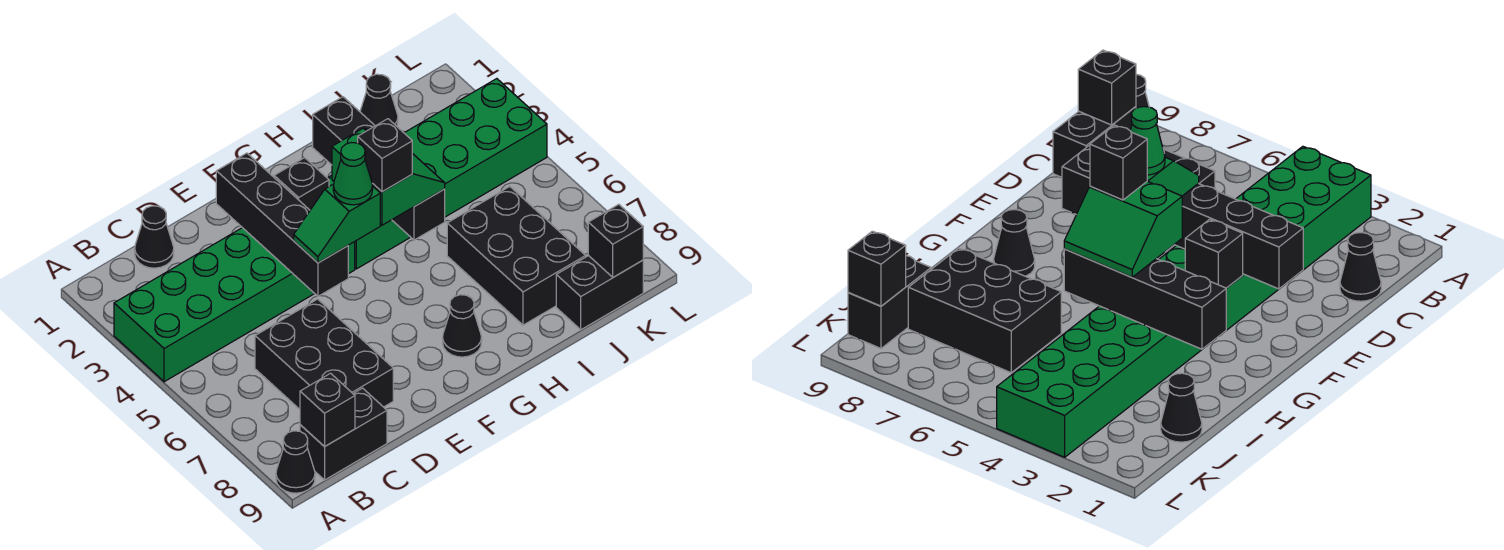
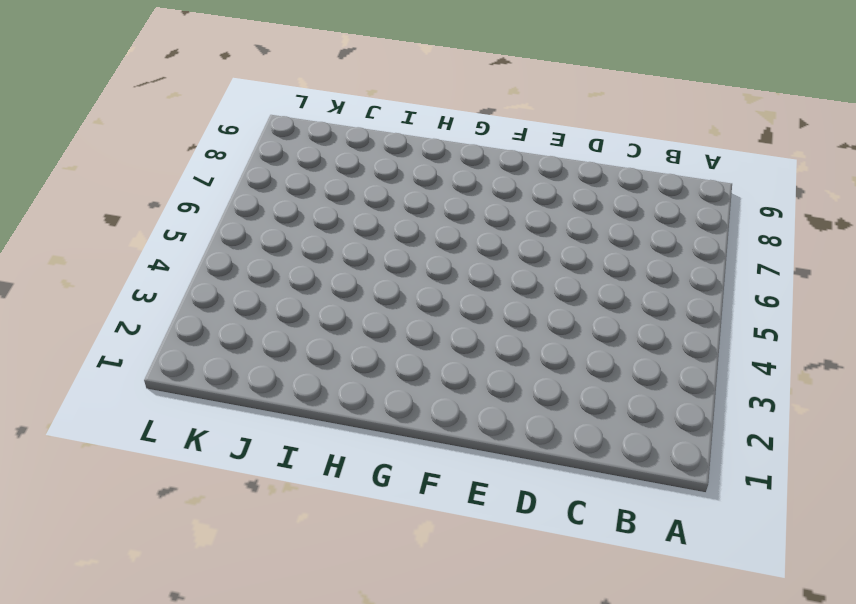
none -> green brick A3:F4 level 1
none -> black cone A9 level 1
none -> black brick B9:C9 level 1

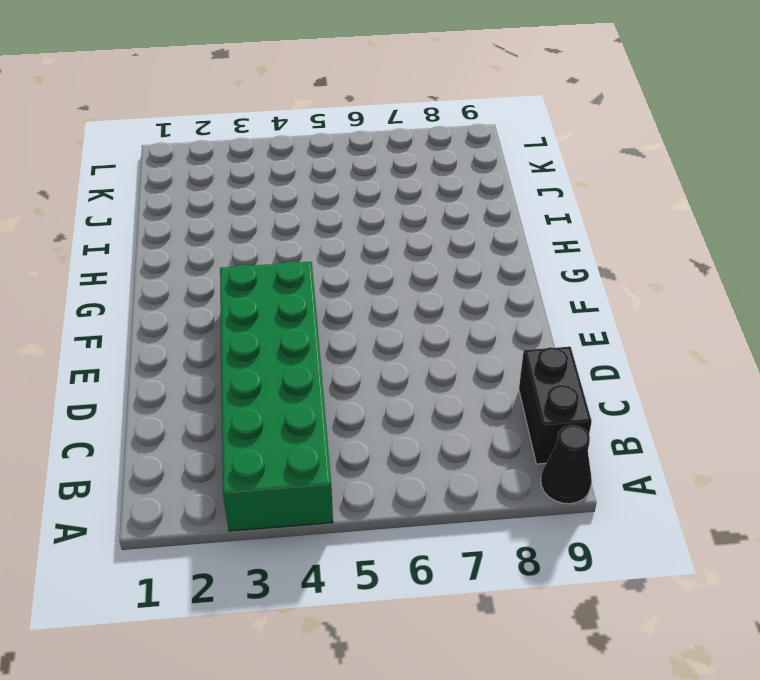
none -> black cone C1 level 1
none -> black brick C6:D8 level 1
none -> green brick G3:L4 level 1

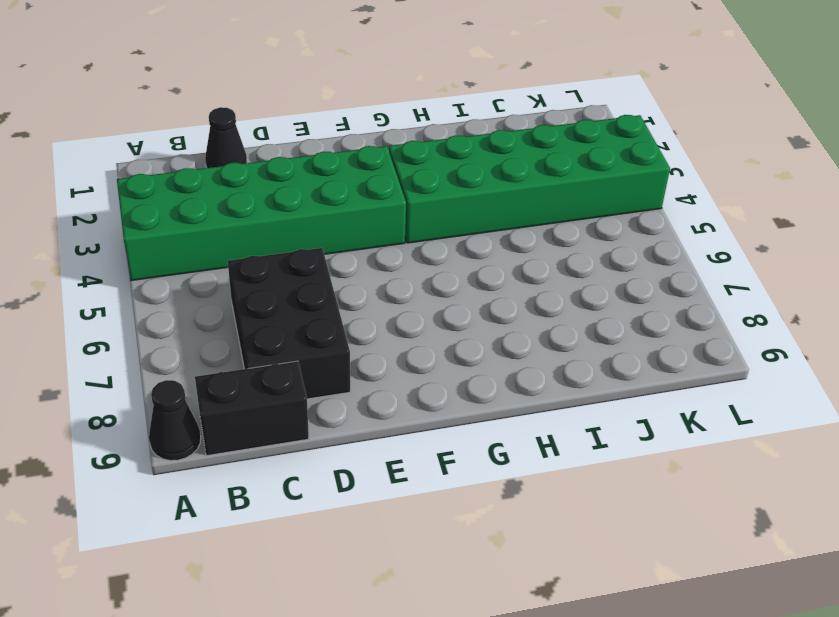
none -> black cone G8 level 1
none -> black brick I6:J8 level 1
none -> black cone J1 level 1

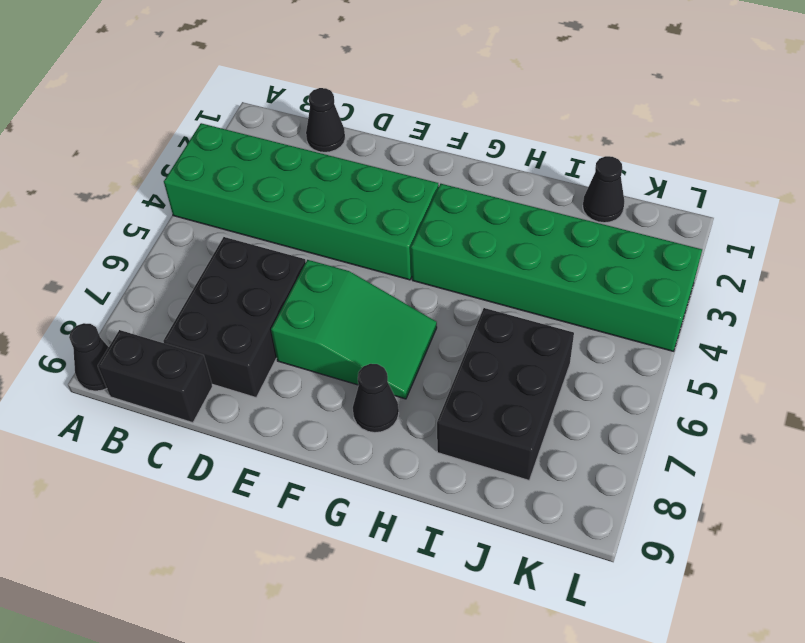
green slope E6:G7 level 1 top E -> none
none -> black brick J9:K9 level 1
none -> black brick B9 level 2
none -> black brick E2:E5 level 2

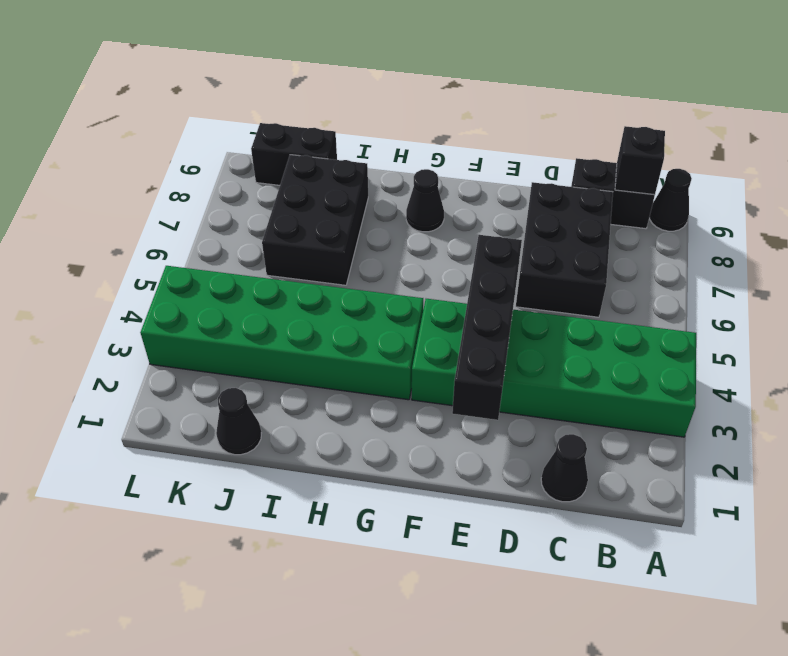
none -> black brick F3 level 2
none -> black brick H2:H5 level 2
none -> black brick K9 level 2

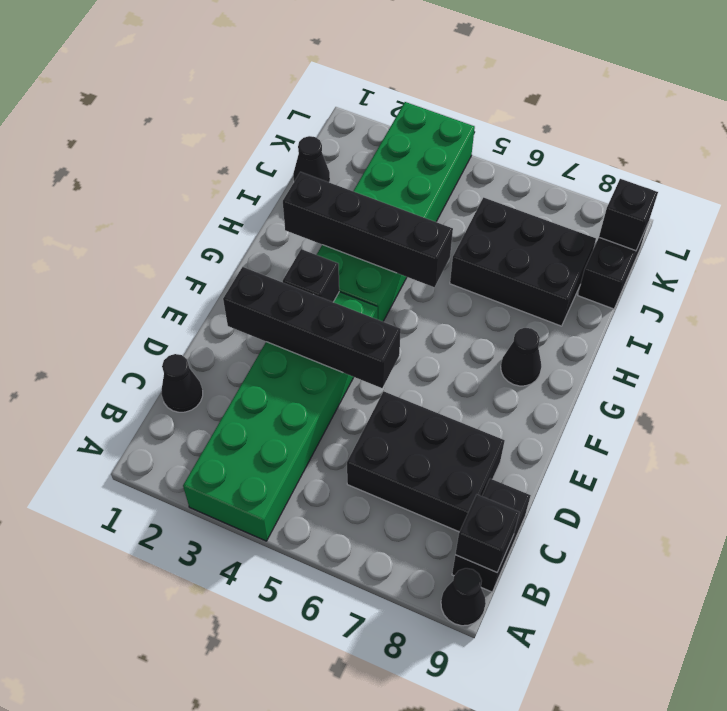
none -> green slope E5:F5 level 3 top F
none -> green slope G4:H5 level 3 top G
none -> green cone F5 level 4

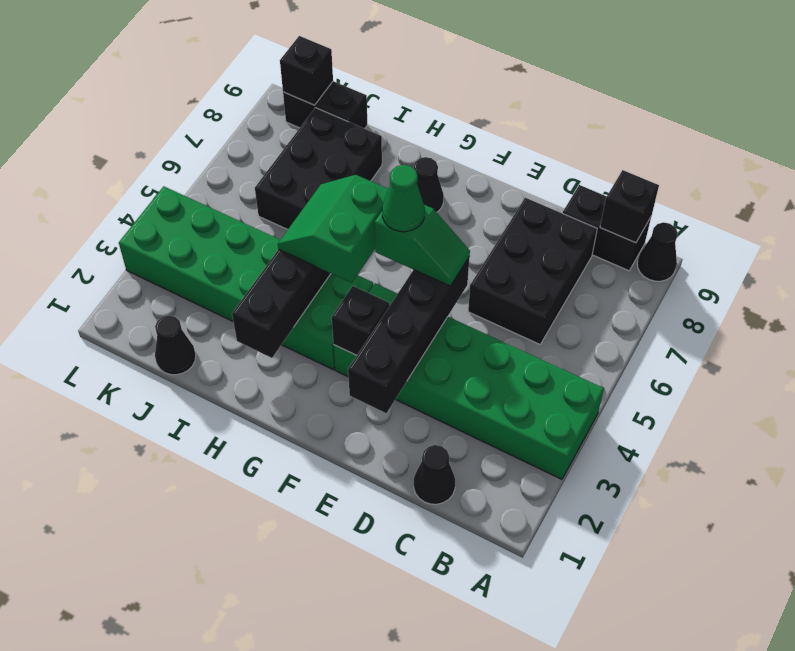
none -> black brick G5 level 4

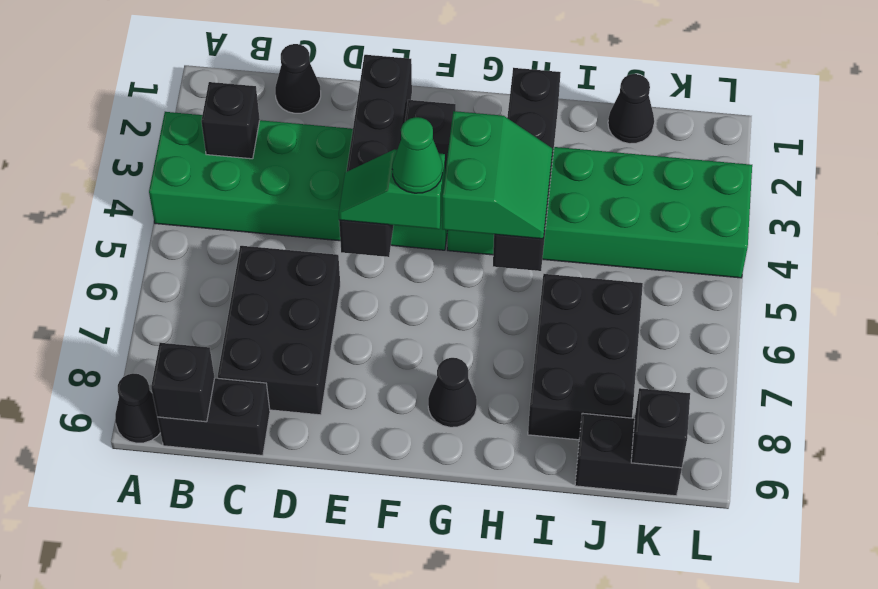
black brick B3 level 2 -> black brick G5 level 4

